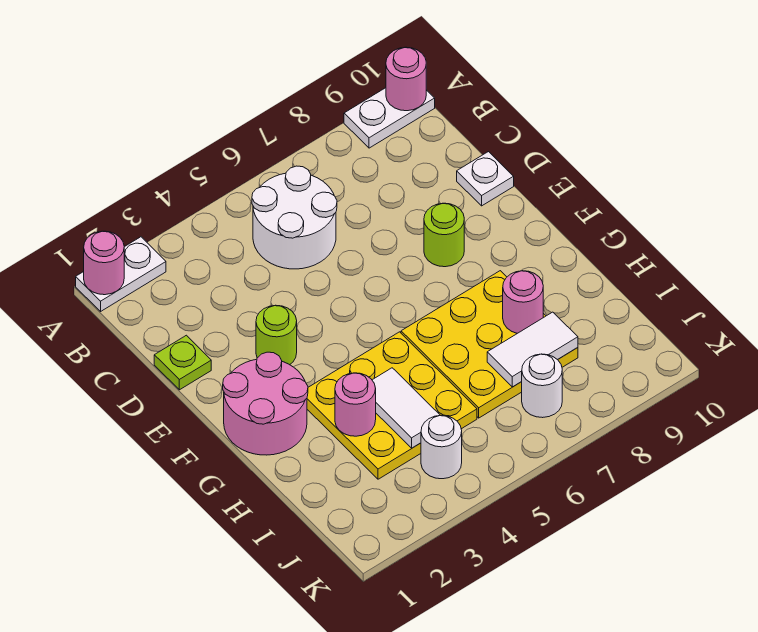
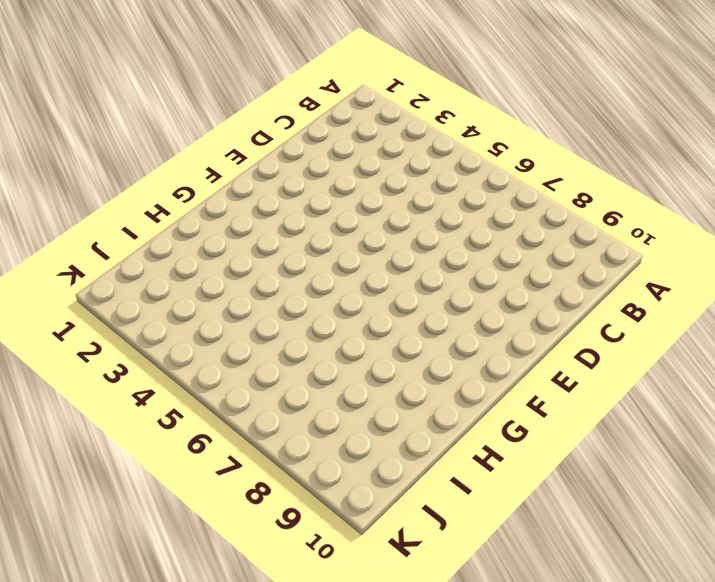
none -> white plate A1:A2 level 1
none -> white plate A9:A10 level 1
none -> white round brick B5:C6 level 1

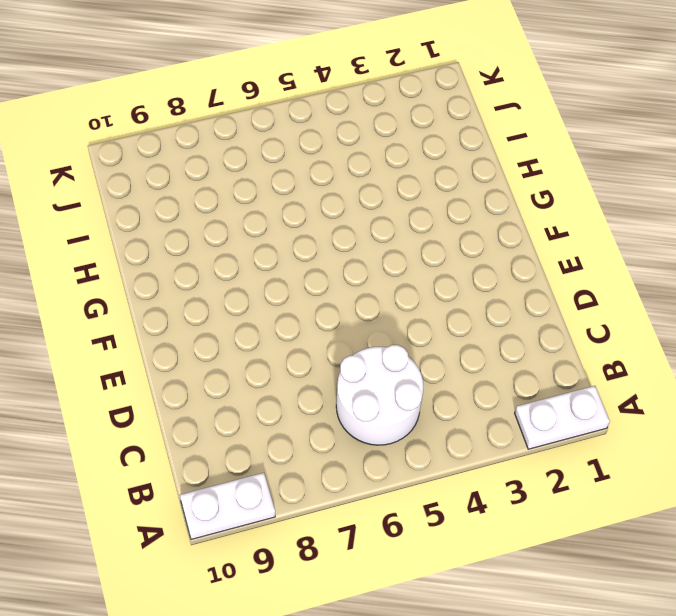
none -> lime plate D1 level 1
none -> white plate D10 level 1
none -> lime round brick E3 level 1

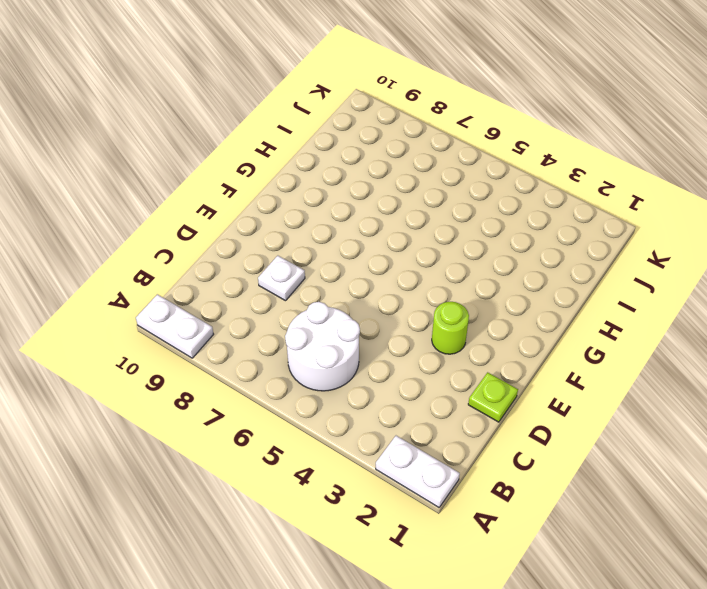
white plate D8 level 1 -> white plate D10 level 1
none -> lime round brick E8 level 1
none -> pink round brick F1:G2 level 1
none -> yellow plate G3:I5 level 1

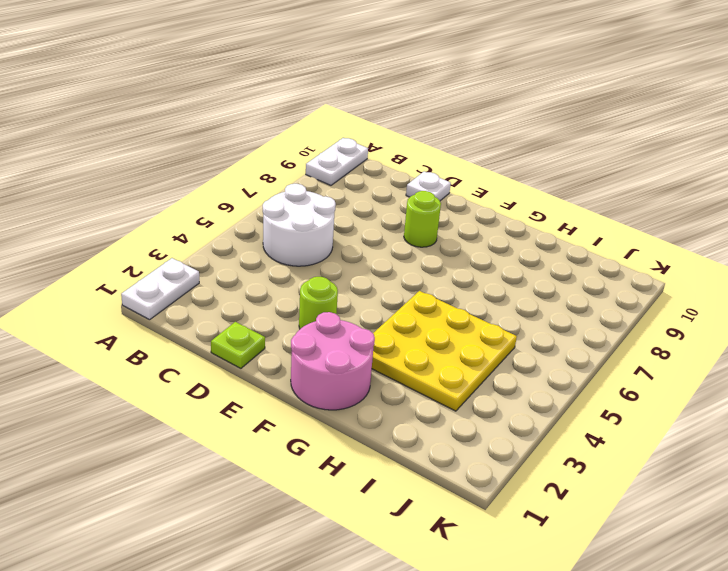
none -> yellow plate G6:I8 level 1
none -> white round brick J4 level 1
none -> white round brick J7 level 1

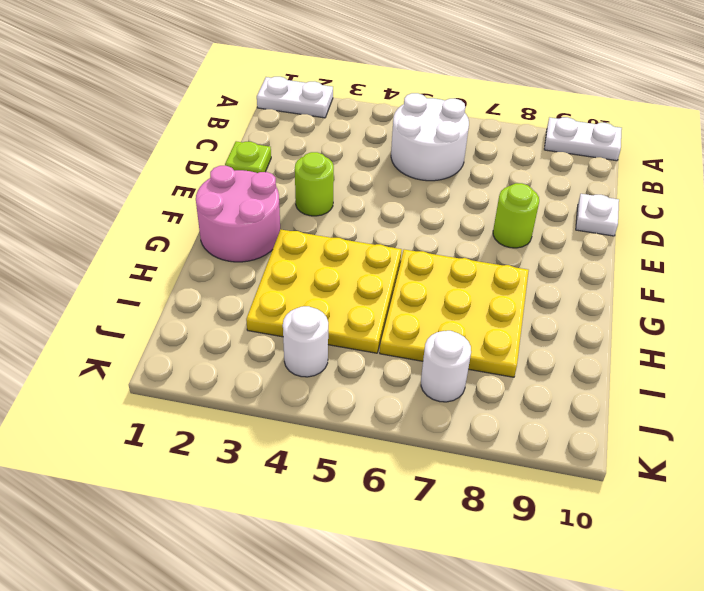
none -> pink round brick A1 level 2
none -> pink round brick A10 level 2
none -> pink round brick H3 level 2

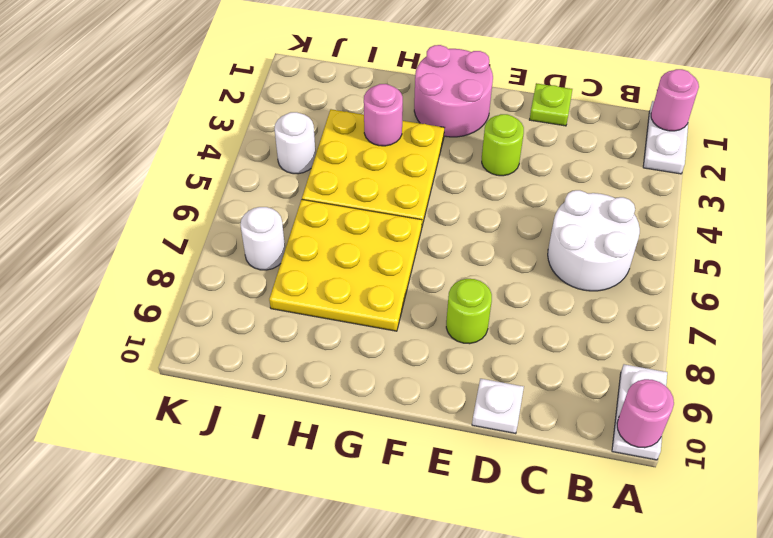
none -> white tile H4:I4 level 2
none -> pink round brick H8 level 2
none -> white tile I7:I8 level 2

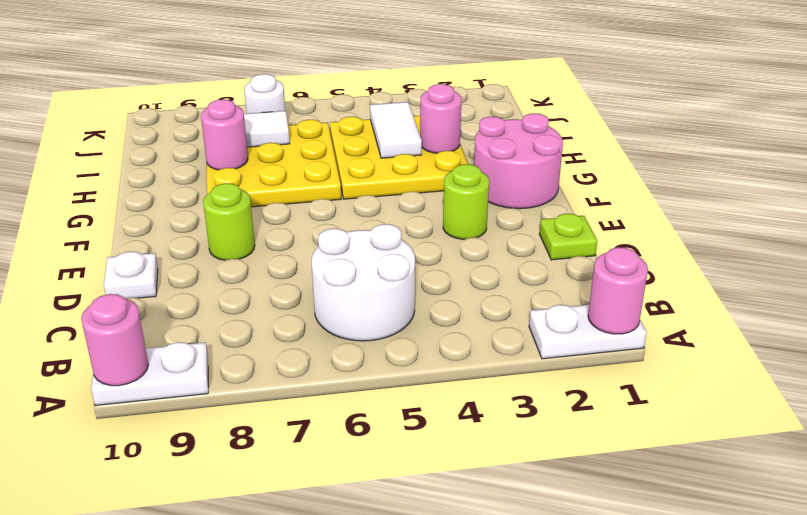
none -> white round brick J4 level 1

